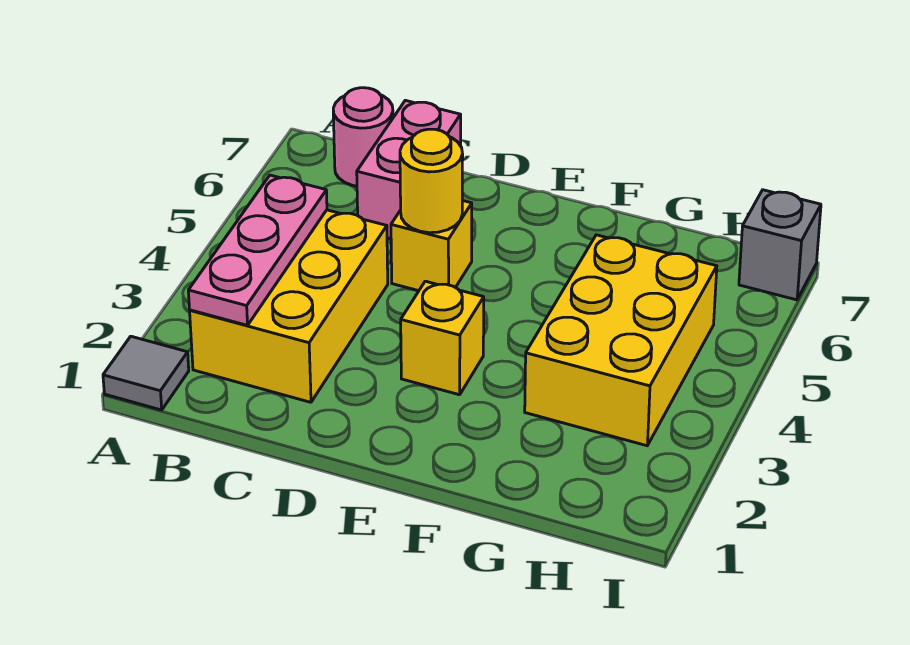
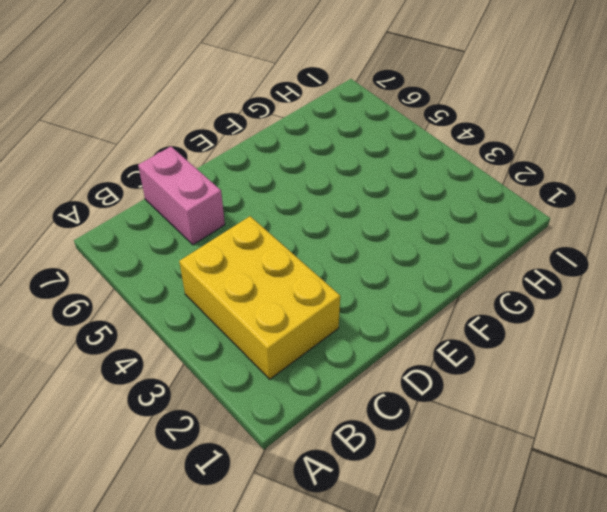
none -> grey tile A1 level 1
none -> pink round brick B7 level 1

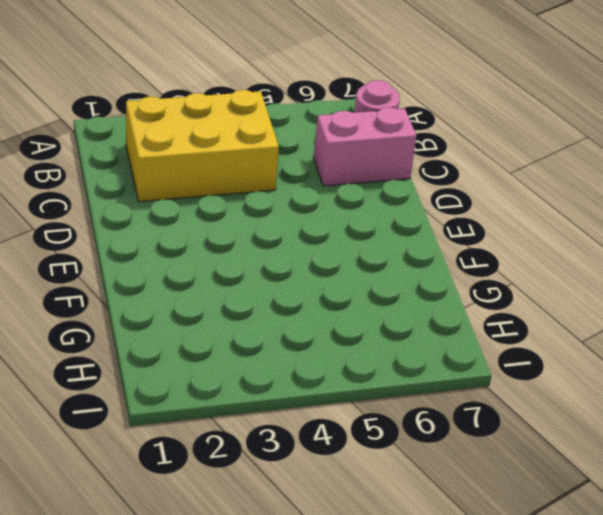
none -> grey tile A1 level 1
none -> yellow brick D5 level 1

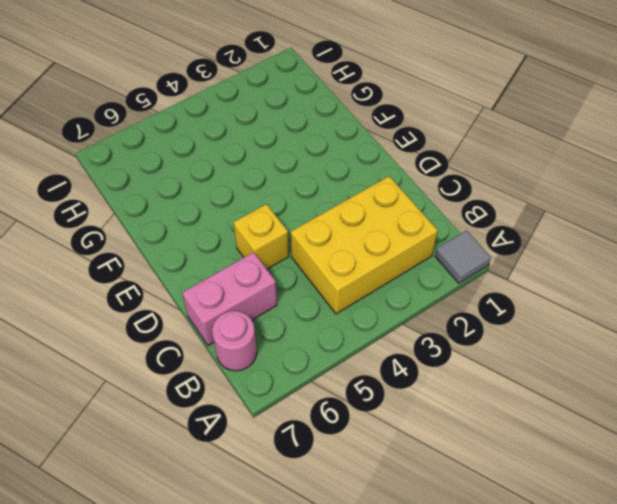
none -> yellow brick E3 level 1
none -> yellow brick G3:H5 level 1

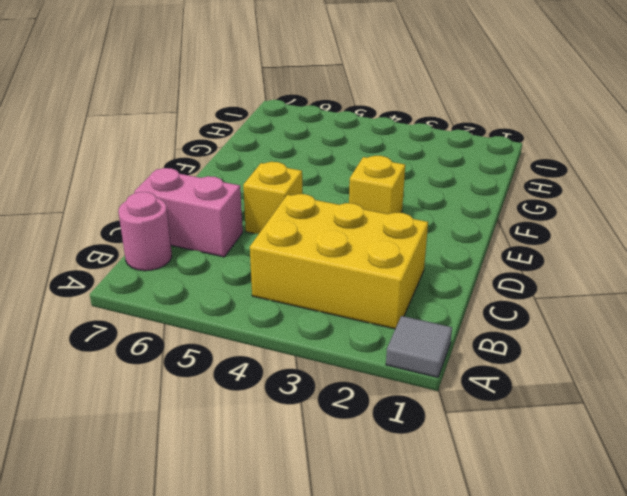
none -> yellow brick G3:H5 level 1
none -> grey brick I7 level 1

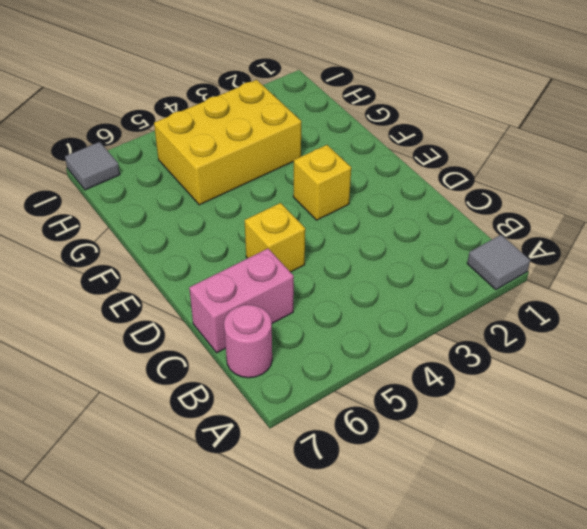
grey tile I7 level 1 -> grey brick I7 level 1
none -> yellow brick B2:C4 level 1
none -> pink plate B2:B4 level 2

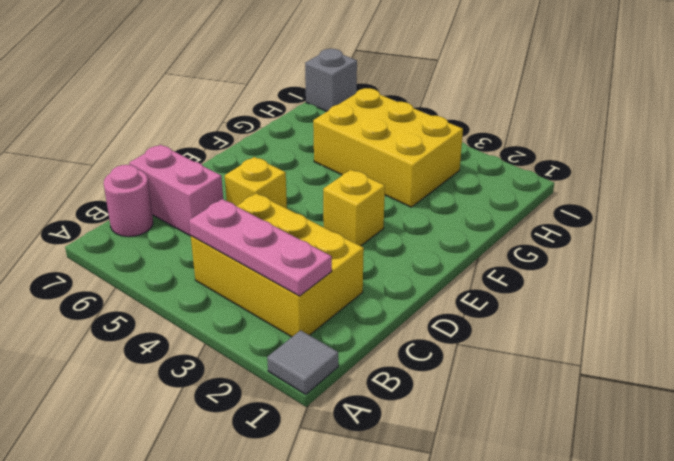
none -> yellow round brick D5 level 2

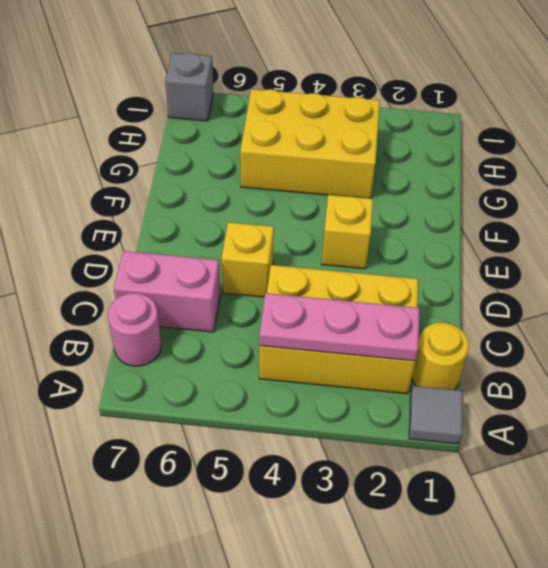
yellow round brick B1 level 1 -> yellow round brick D5 level 2

